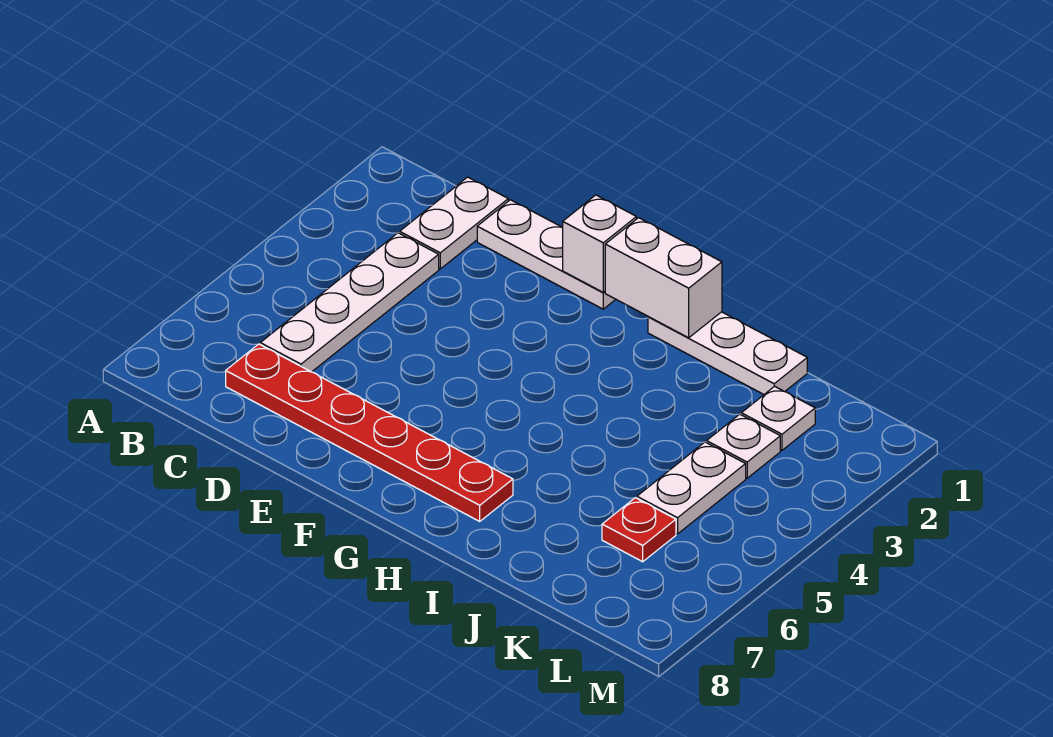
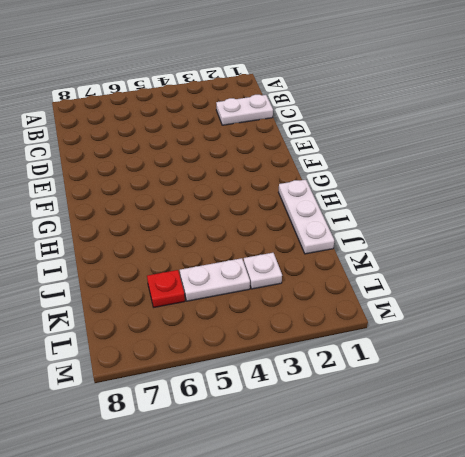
none -> white plate C3:C6 level 1
none -> red plate C7:H7 level 1

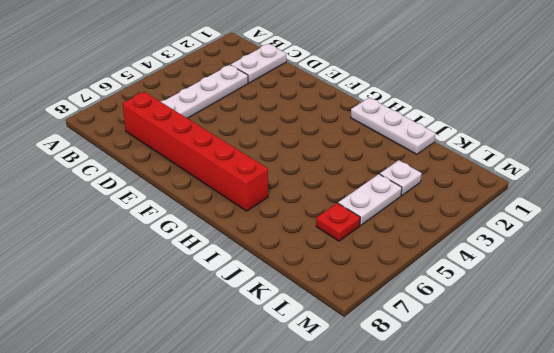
red brick C7:H7 level 1 -> red plate C7:H7 level 1
none -> white plate D1:F1 level 1
none -> white plate K2 level 1

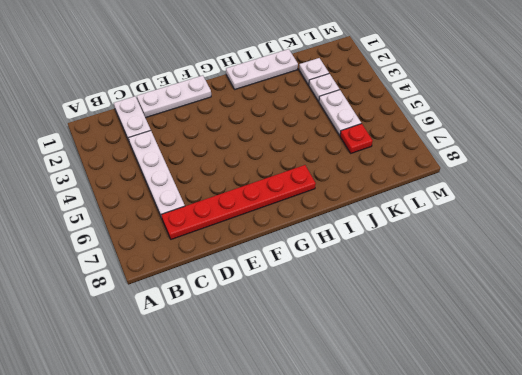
none -> white brick F1 level 2
none -> white brick G1:H1 level 2

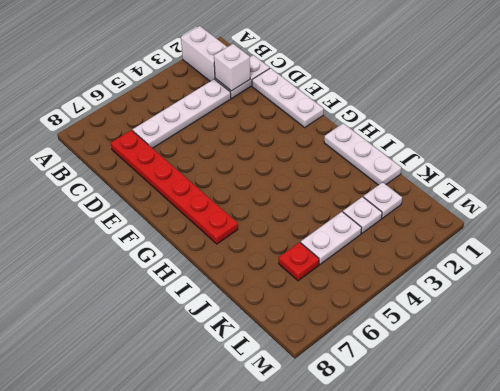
white brick A2:B2 level 1 -> white brick G1:H1 level 2
white brick C2 level 2 -> white brick F1 level 2

